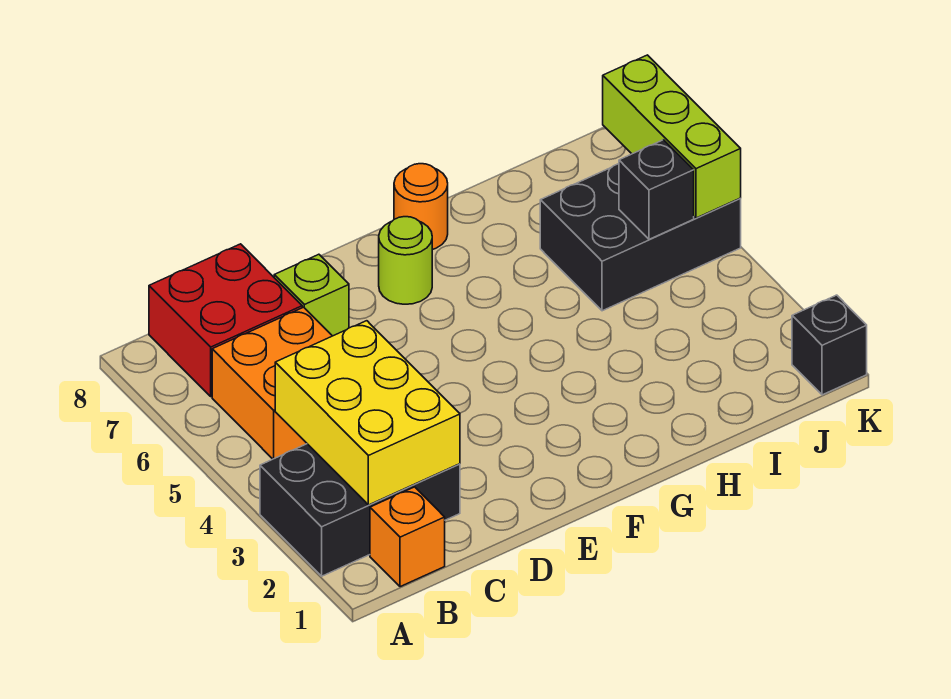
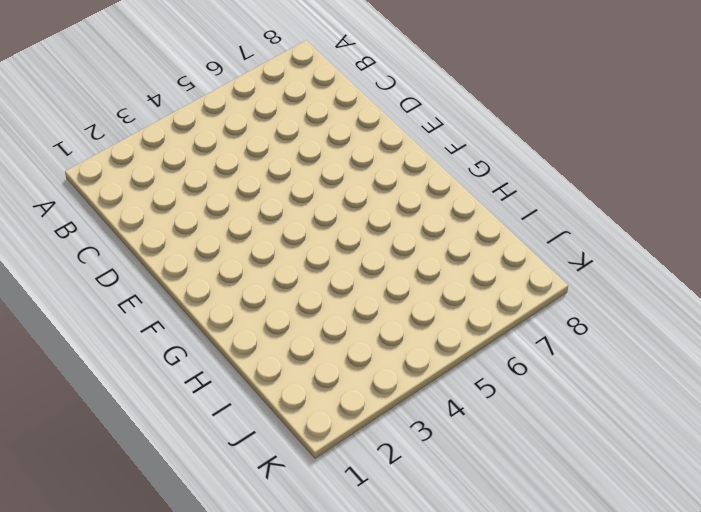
none -> black brick A2:C3 level 1
none -> orange brick B1 level 1
none -> orange brick B5:C6 level 1

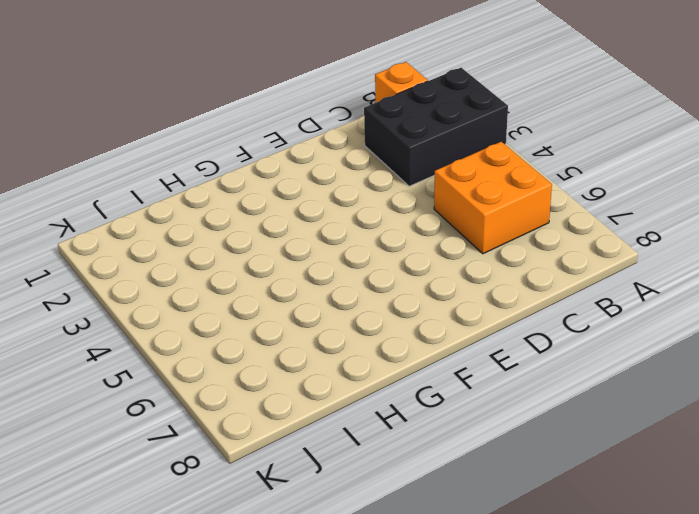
none -> red brick B7:C8 level 1
none -> lime brick D7 level 1
none -> lime round brick F7 level 1

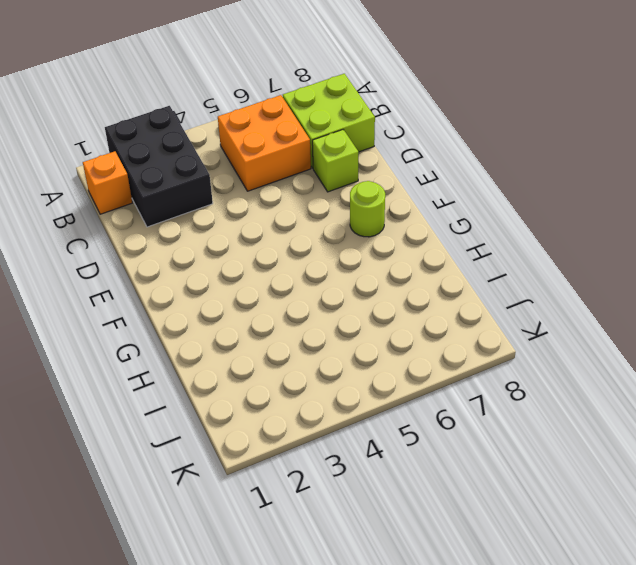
lime brick B7:C8 level 1 -> red brick B7:C8 level 1
none -> orange round brick G8 level 1
none -> black brick I5:K6 level 1
none -> black brick K1 level 1

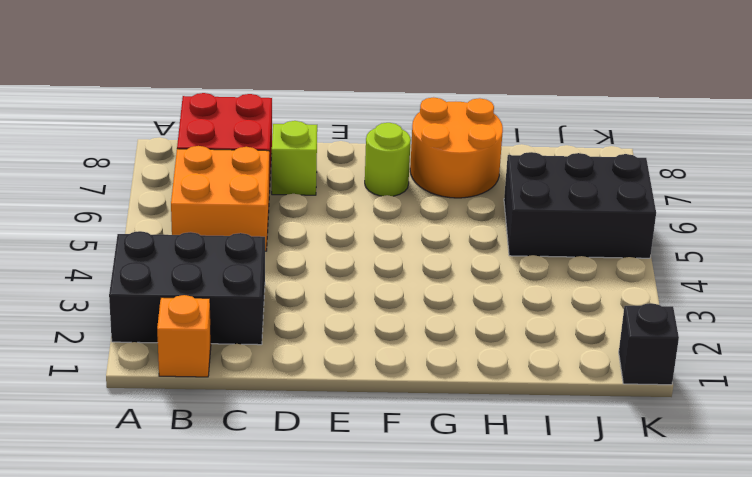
orange round brick G7:H8 level 1 -> orange round brick G8 level 1
none -> yellow brick B2:C4 level 2
none -> black brick J5 level 2
none -> lime brick K5:K7 level 2

